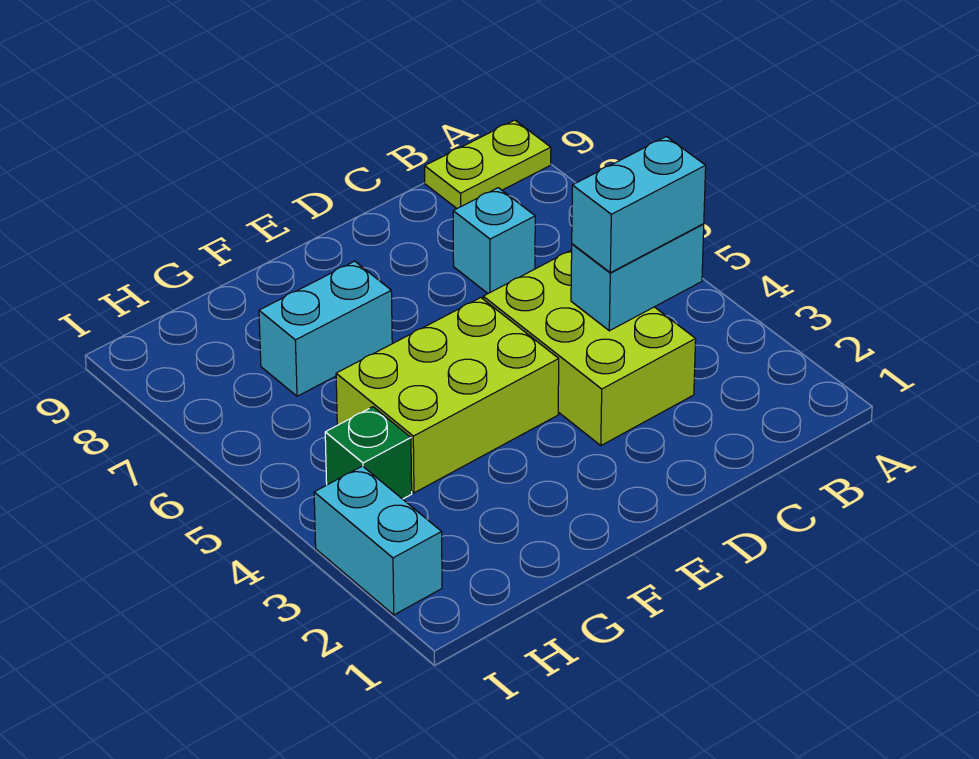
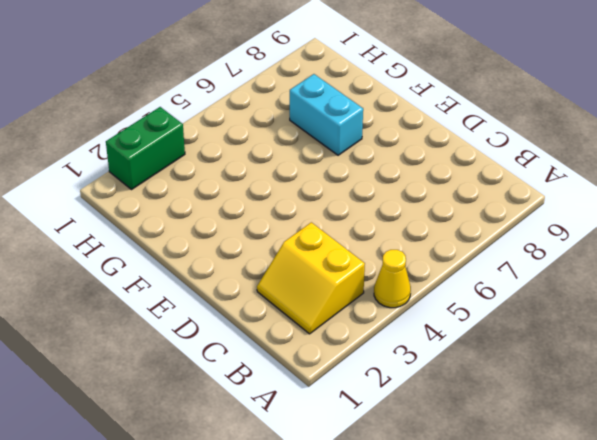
yellow cone A4 level 1 -> none
yellow slope B2:C3 level 1 top 3 -> lime brick C3:D5 level 1
green brick I2:I3 level 1 -> cyan brick I2:I3 level 1
none -> lime plate A9:B9 level 1
none -> cyan brick C7 level 1

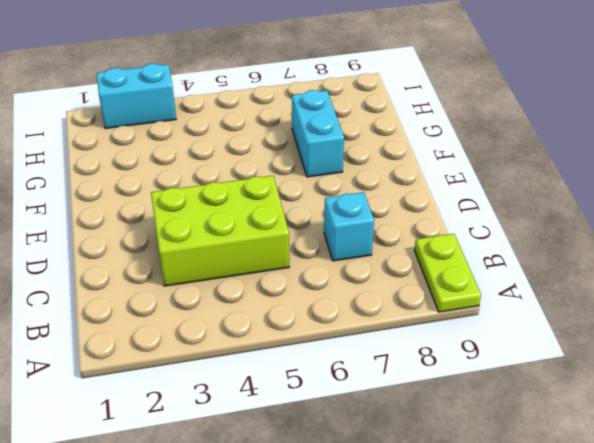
none -> lime brick E4:G5 level 1
none -> green brick H4 level 1

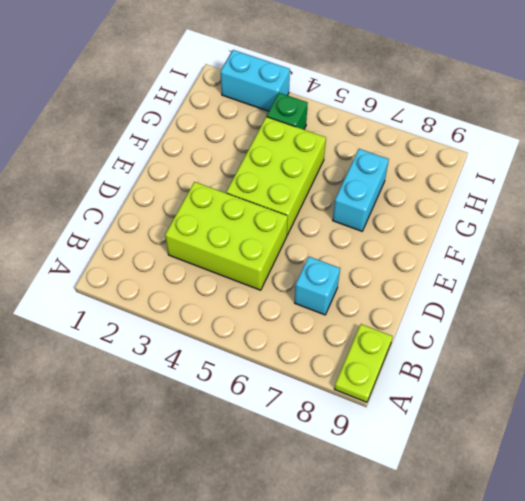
none -> cyan brick B4:C4 level 2
none -> cyan brick B4:C4 level 3

